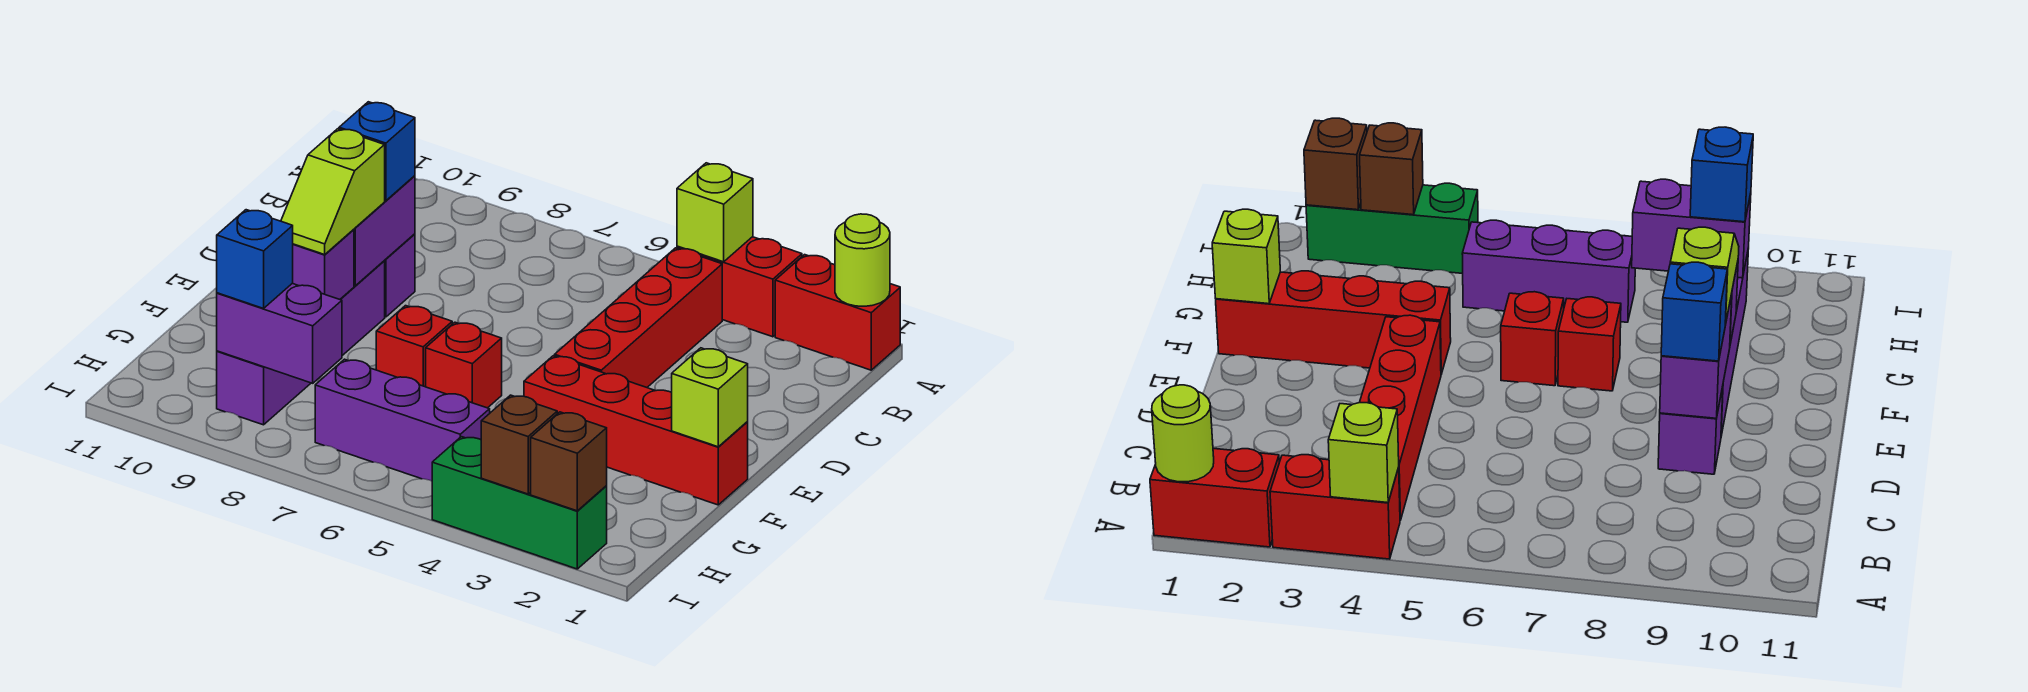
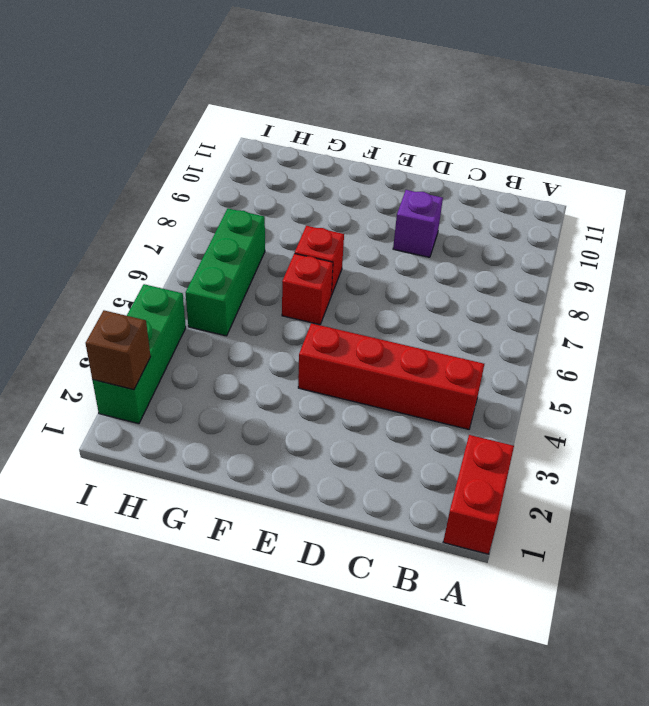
green brick H5:H7 level 1 -> purple brick H5:H7 level 1
none -> red brick A3:A4 level 1
none -> purple brick E9:H9 level 1
none -> red brick F1:F4 level 1

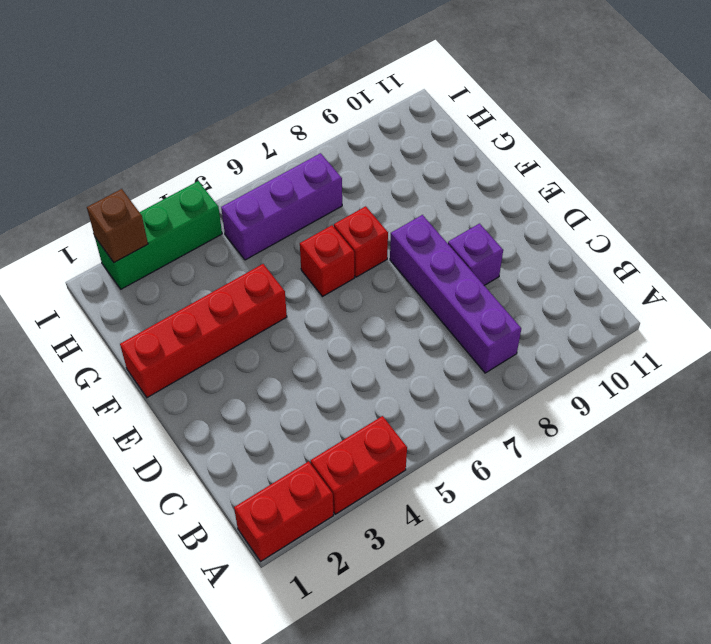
purple brick B8:E8 level 1 -> purple brick E9:H9 level 1
none -> red brick B4:E4 level 1
none -> lime round brick A1 level 2
none -> lime brick A4 level 2

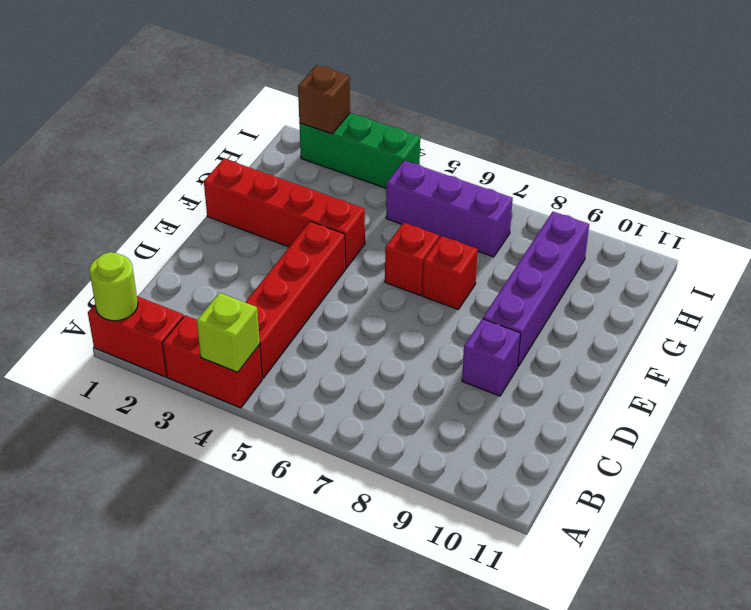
none -> purple brick D9:E9 level 2
none -> lime brick F1 level 2
none -> purple brick F9 level 2

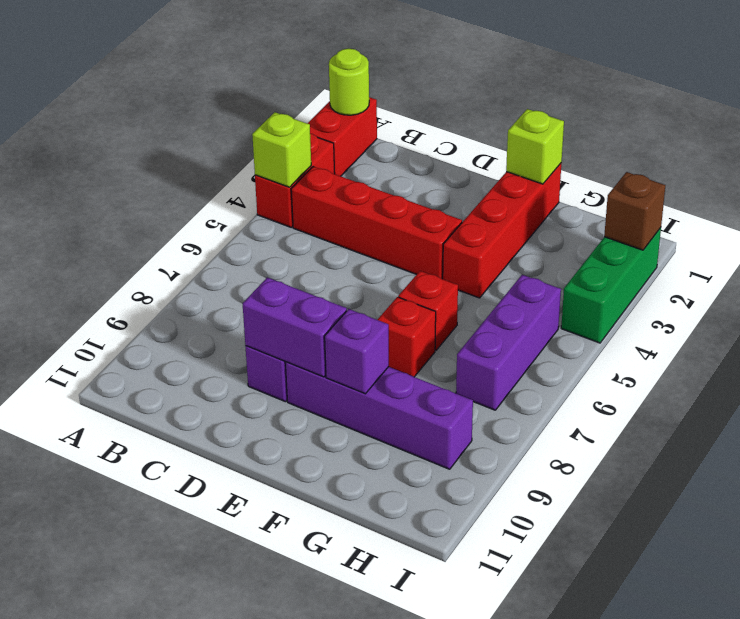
none -> purple brick H8:H9 level 2
none -> brown brick I3 level 2
none -> blue brick D9 level 3

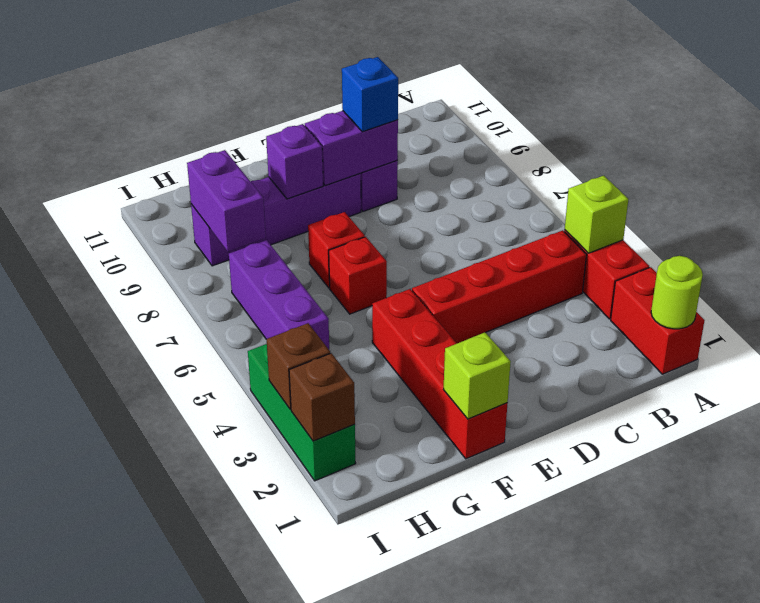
none -> lime slope E9:F9 level 3 top E
none -> blue brick H9 level 3

